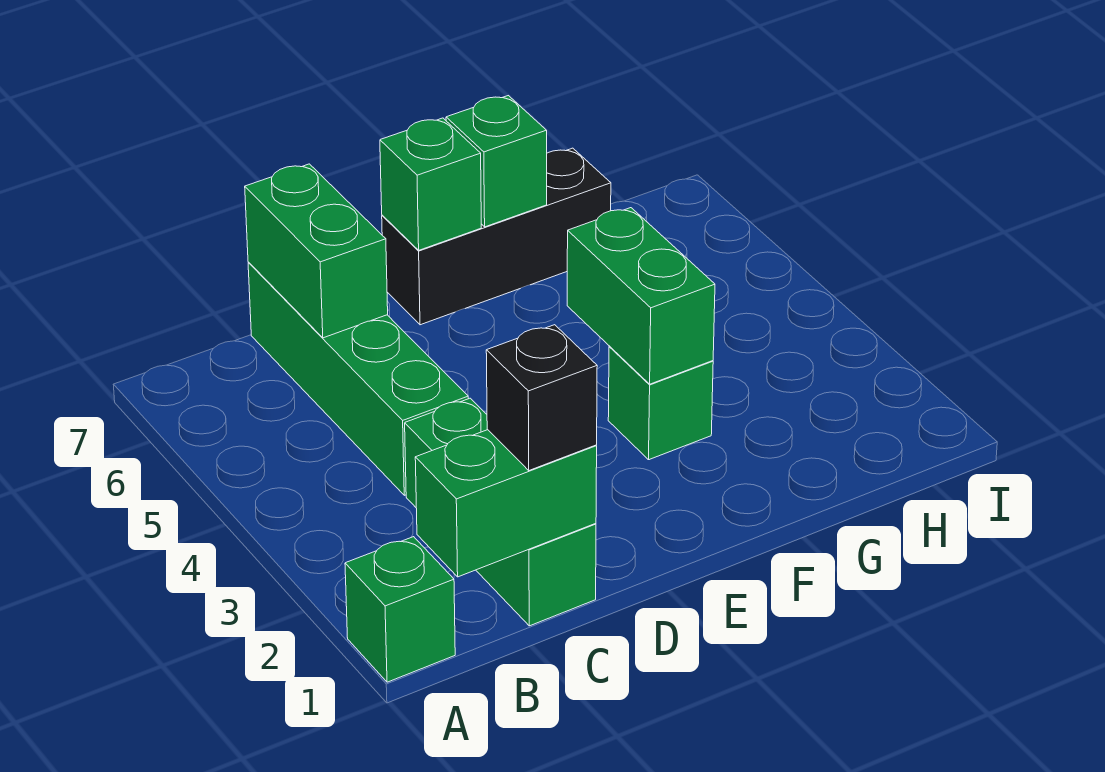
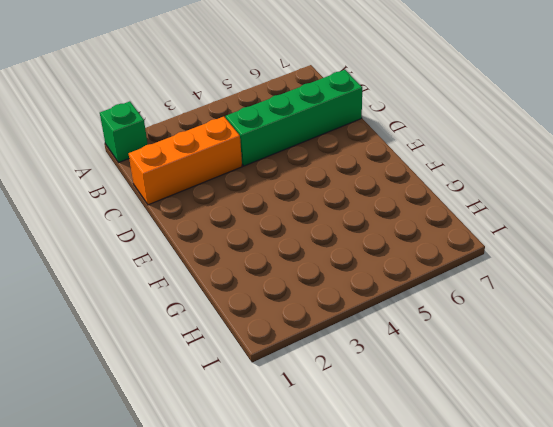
orange brick C1:C3 level 1 -> green brick C1:C3 level 1
none -> black brick E7:G7 level 1
none -> green brick F3 level 1

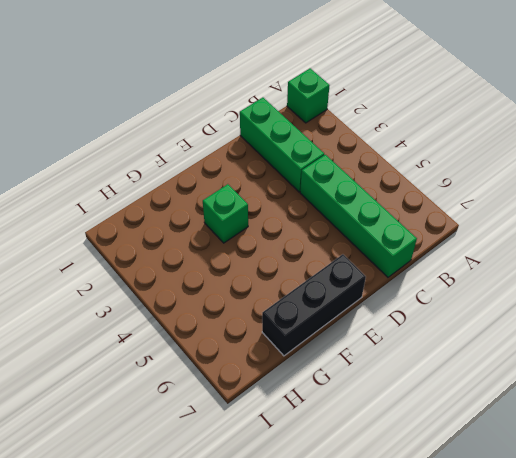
none -> green brick B1:C1 level 2
none -> green brick C6:C7 level 2

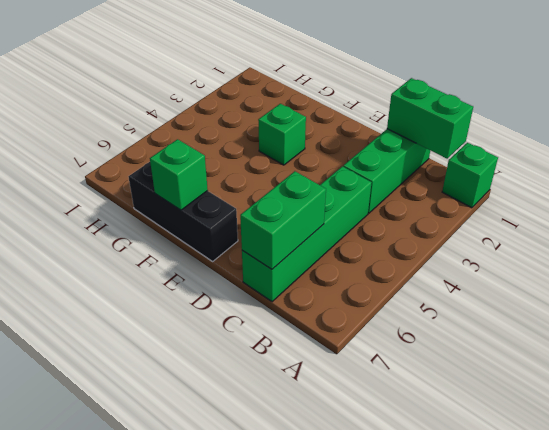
none -> green brick E7 level 2
none -> green brick F3:F4 level 2

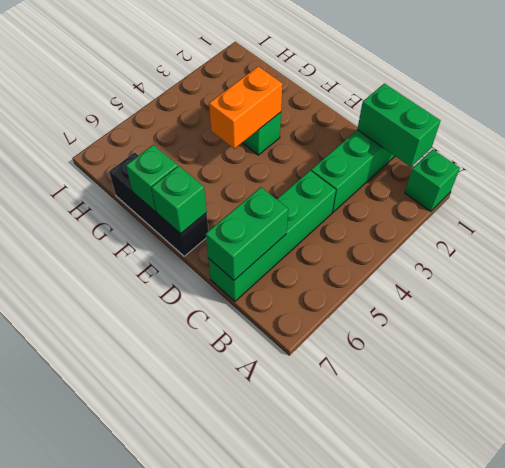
orange brick F3:F4 level 2 -> green brick F3:F4 level 2
none -> black brick C1 level 3

